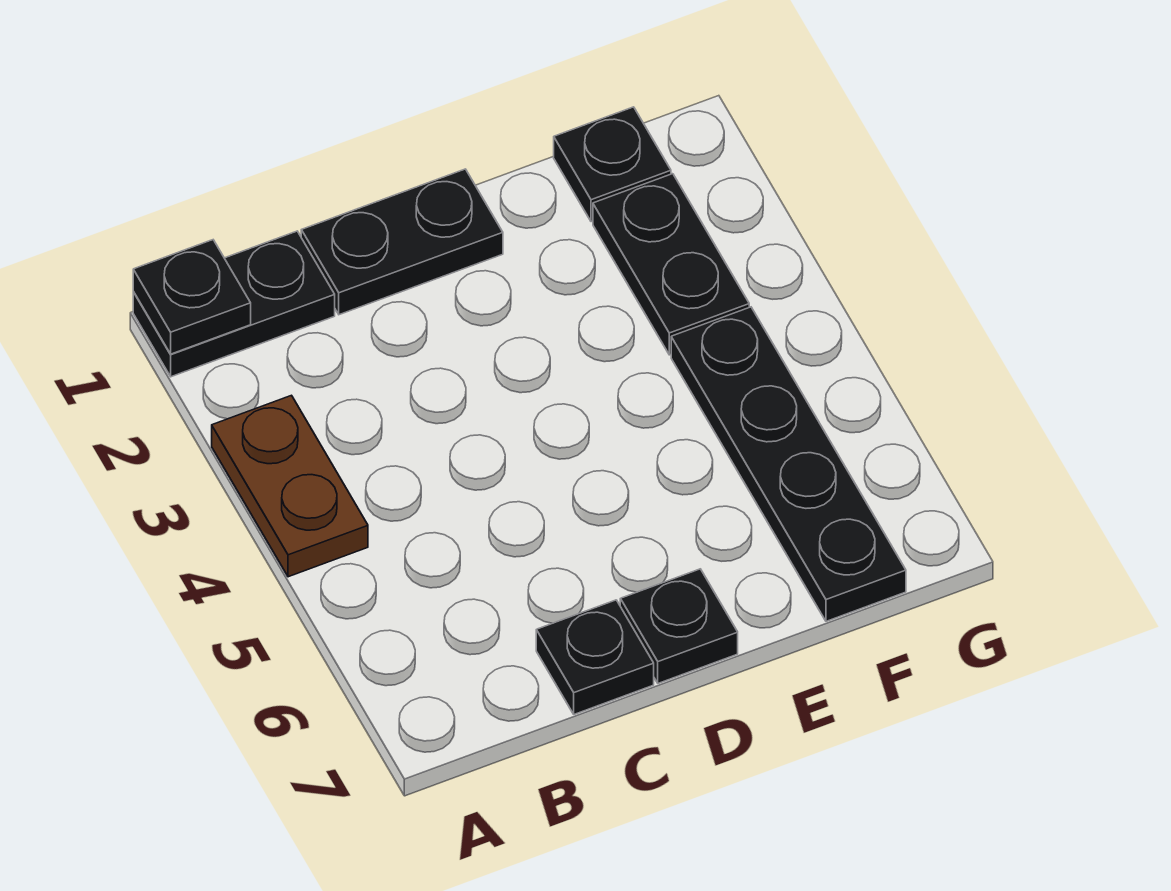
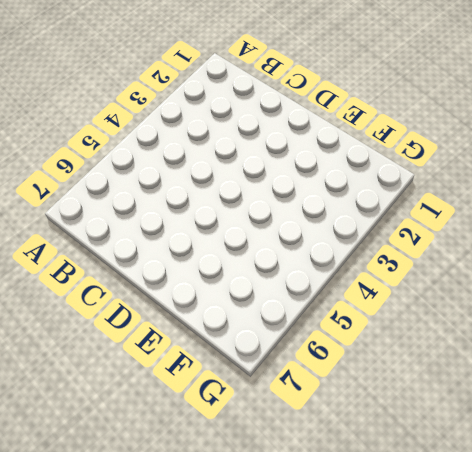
none -> black plate A1:B1 level 1
none -> brown plate A3:A4 level 1

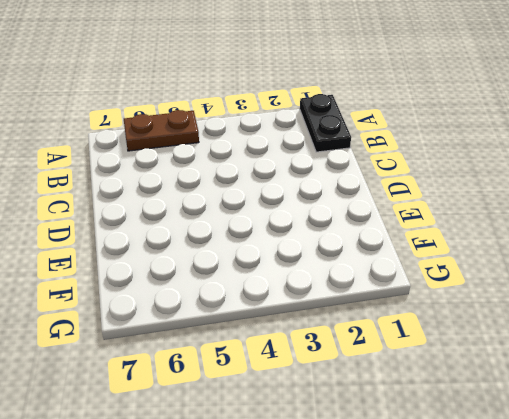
brown plate A5:A6 level 1 -> brown plate A3:A4 level 1
none -> black plate C1:D1 level 1
none -> black plate C7 level 1

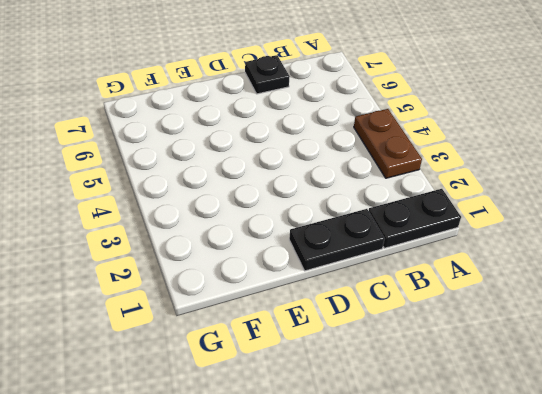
none -> black plate D7 level 1
none -> black plate F1 level 1

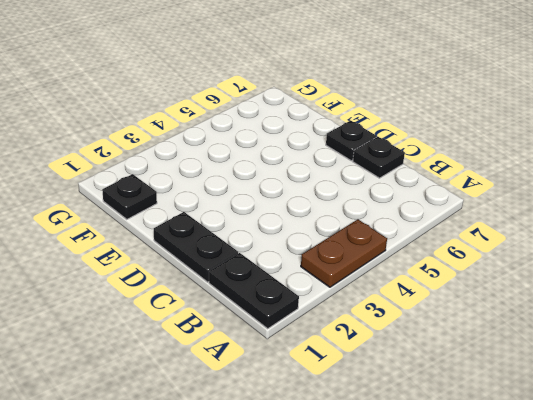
none -> black plate F2:F3 level 1
none -> black plate F4:F7 level 1

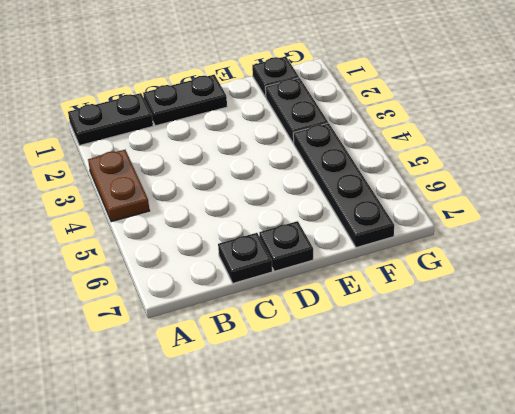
none -> black plate A1 level 2

